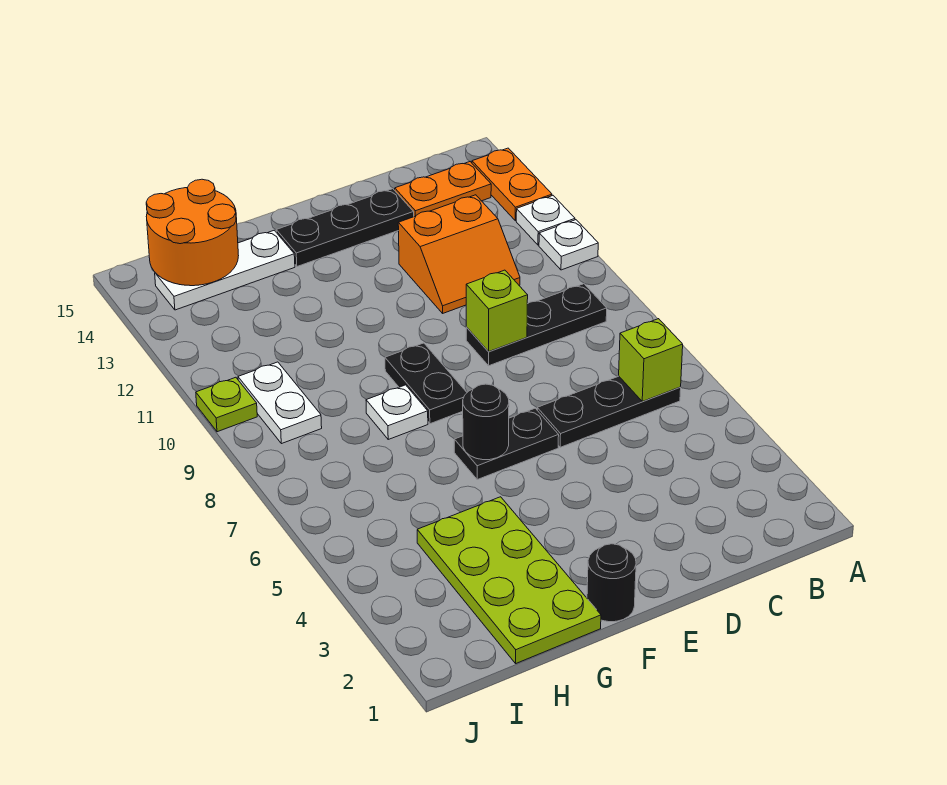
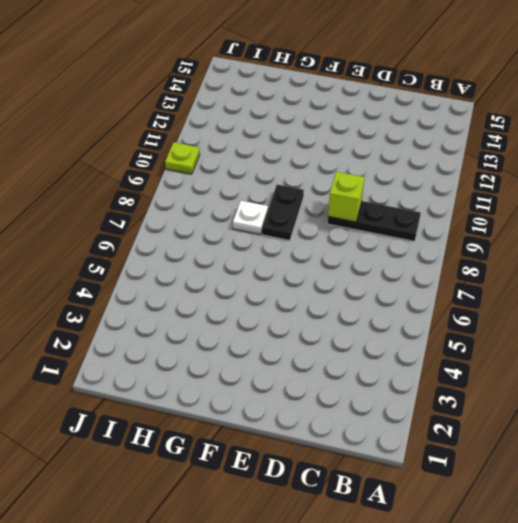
none -> white plate A11 level 1
none -> white plate A12 level 1
none -> orange plate A13:A14 level 1

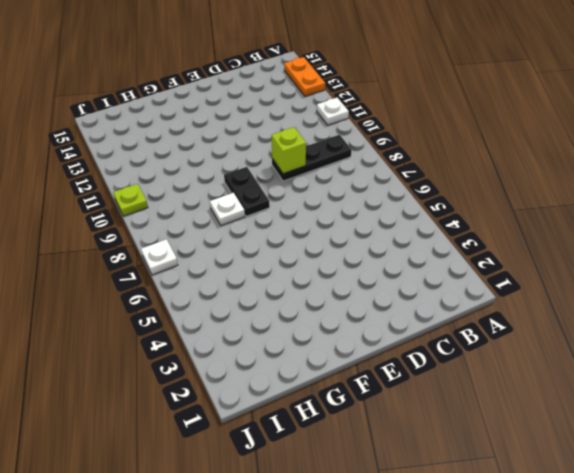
white plate J7 level 1 -> white plate A12 level 1
none -> black plate B6:D6 level 1
none -> orange plate B14:C14 level 1
none -> orange slope C11:D12 level 1 top 12

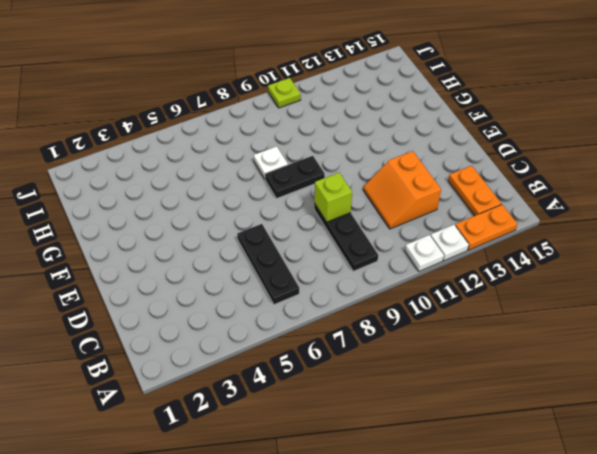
none -> black plate D14:F14 level 1
none -> black plate E6:F6 level 1
none -> black round brick F1 level 1

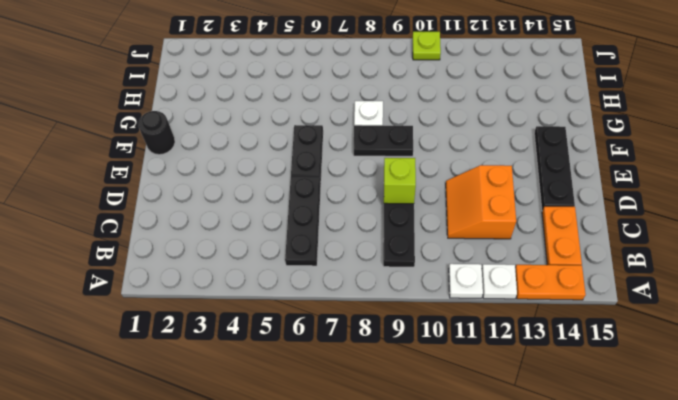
none -> lime plate G1:H4 level 1
none -> white plate G14:I14 level 1
none -> white plate I9:I10 level 1

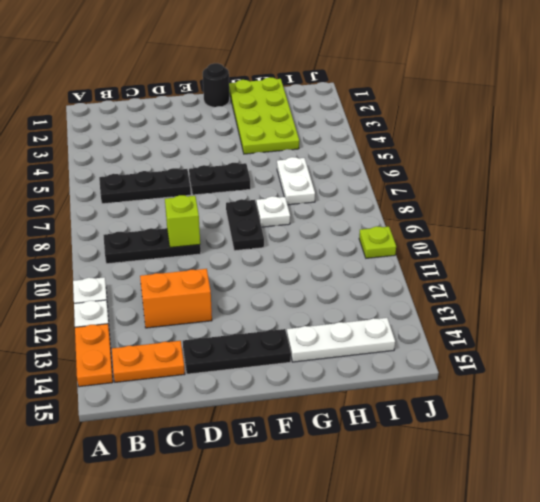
white plate H6:H7 level 1 -> white plate I9:I10 level 1
none -> lime brick B6 level 2
none -> black round brick F6 level 2
none -> orange round brick H14:I15 level 2

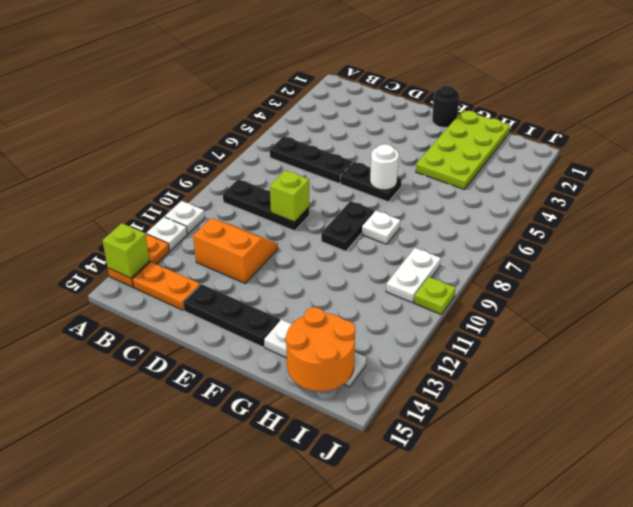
lime brick A14 level 2 -> lime brick B6 level 2
white round brick F6 level 2 -> black round brick F6 level 2

